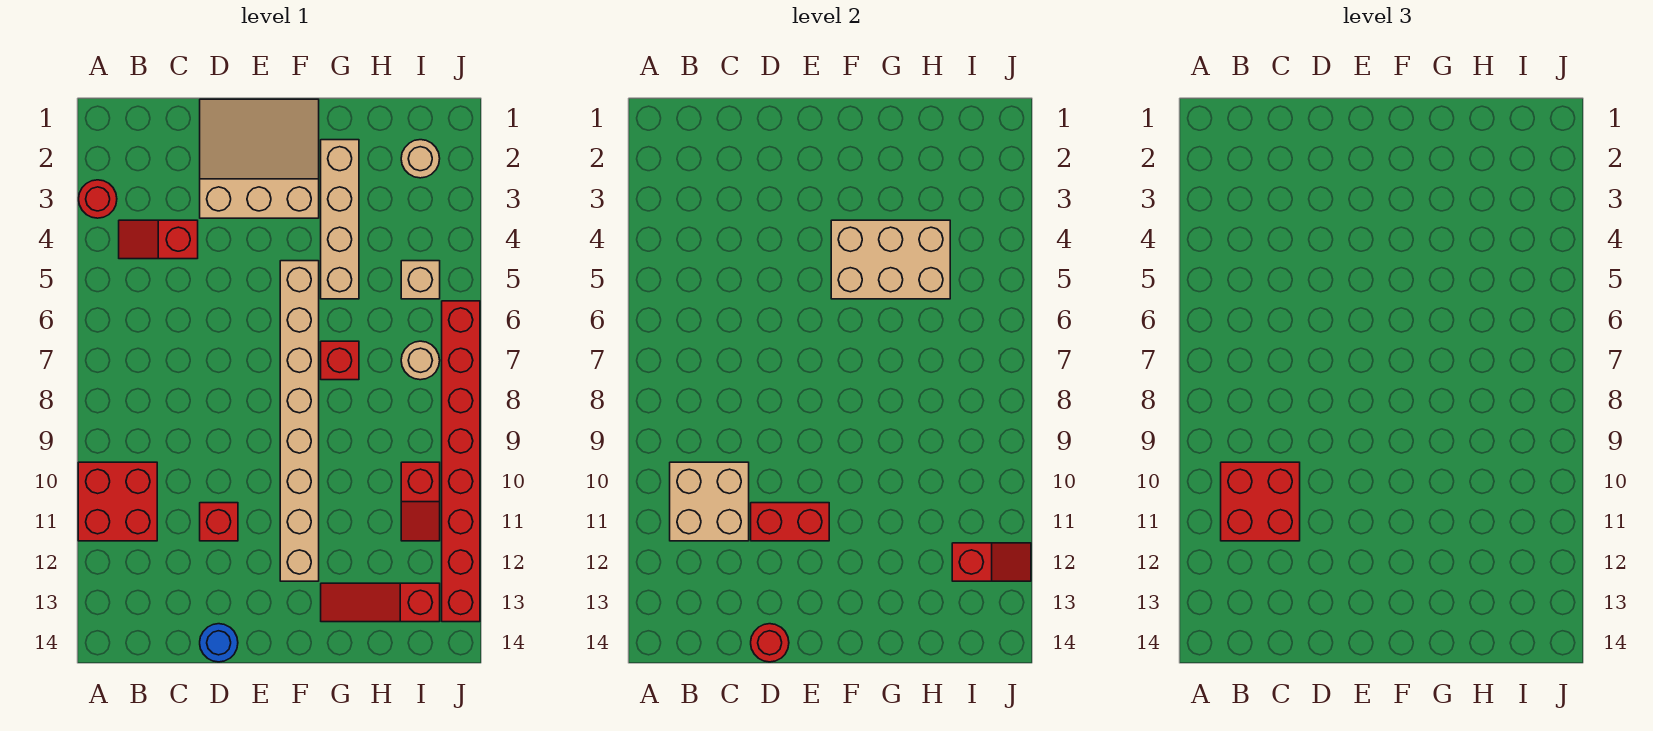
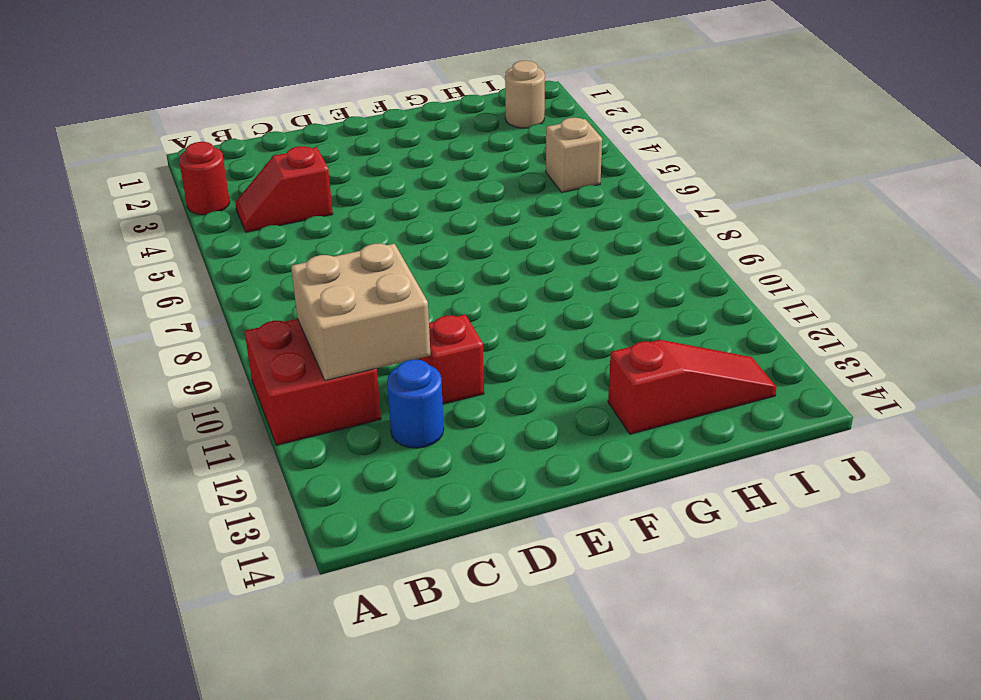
blue round brick C12 level 1 -> blue round brick D14 level 1
red slope G13:I13 level 1 top G -> red slope G13:I13 level 1 top I
none -> tan slope D1:F3 level 1 top 3
none -> tan brick F5:F12 level 1
none -> tan brick G2:G5 level 1

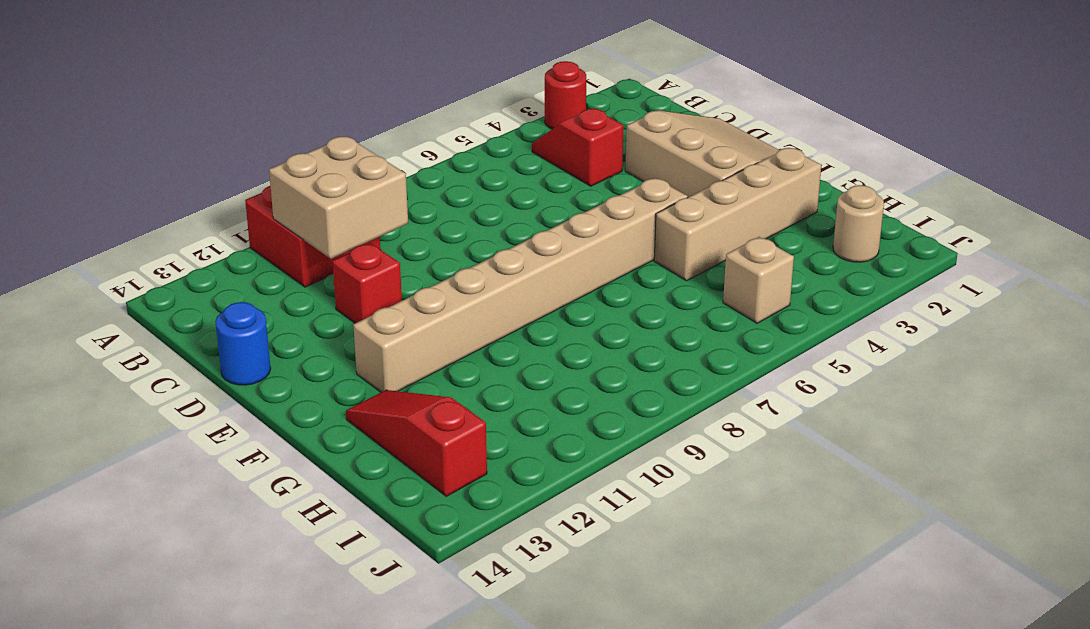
none -> red brick G7 level 1
none -> tan round brick I7 level 1
none -> red slope I10:I11 level 1 top 10

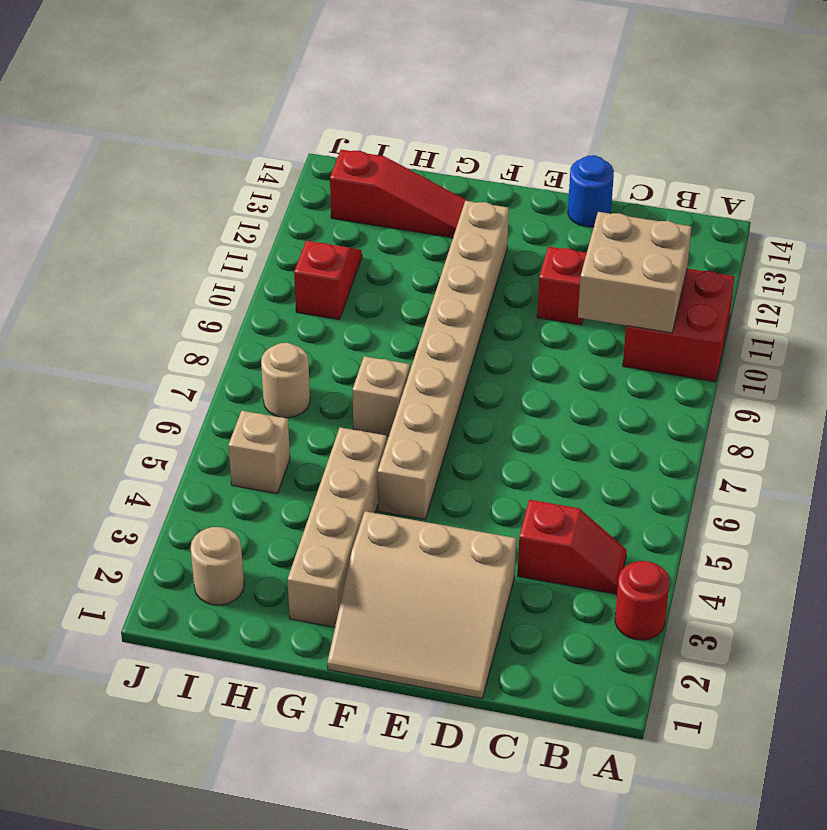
tan brick G7 level 1 -> red brick G7 level 1
none -> red brick J6:J13 level 1
none -> red brick D11:E11 level 2
none -> red round brick D14 level 2

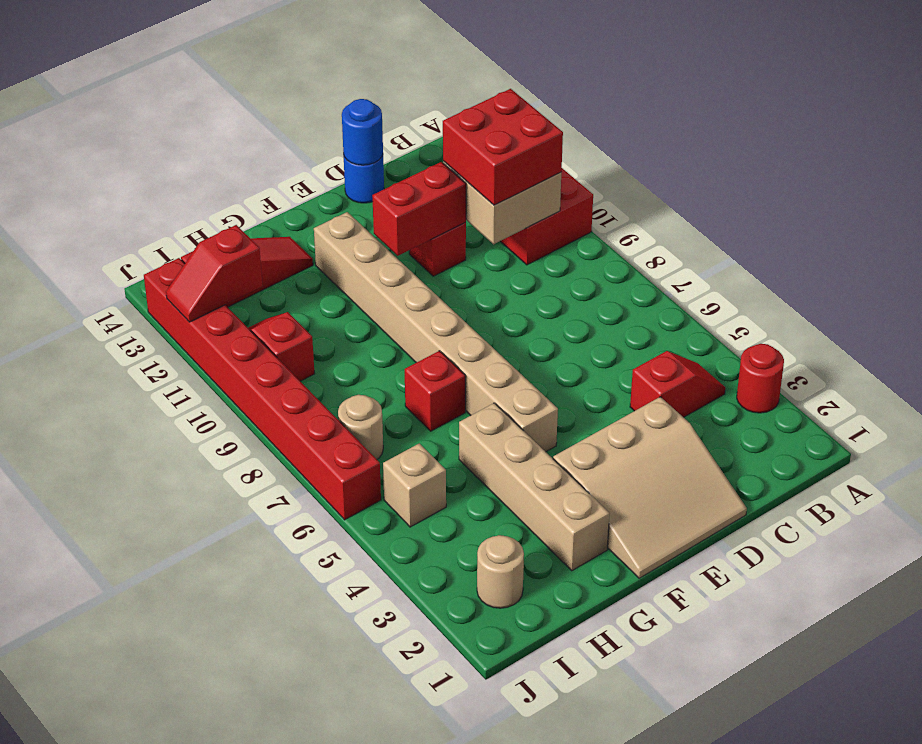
blue round brick D14 level 2 -> red round brick D14 level 2
none -> tan brick F4:H5 level 2

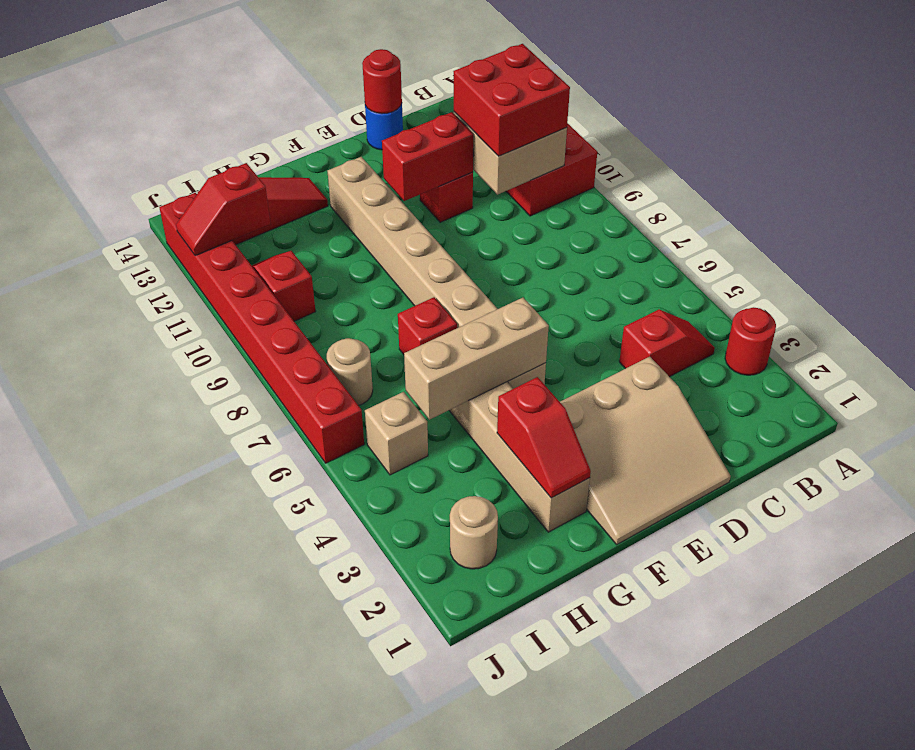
tan brick F5:H5 level 2 -> tan brick F4:H5 level 2
red slope G2:G3 level 2 top 3 -> none

